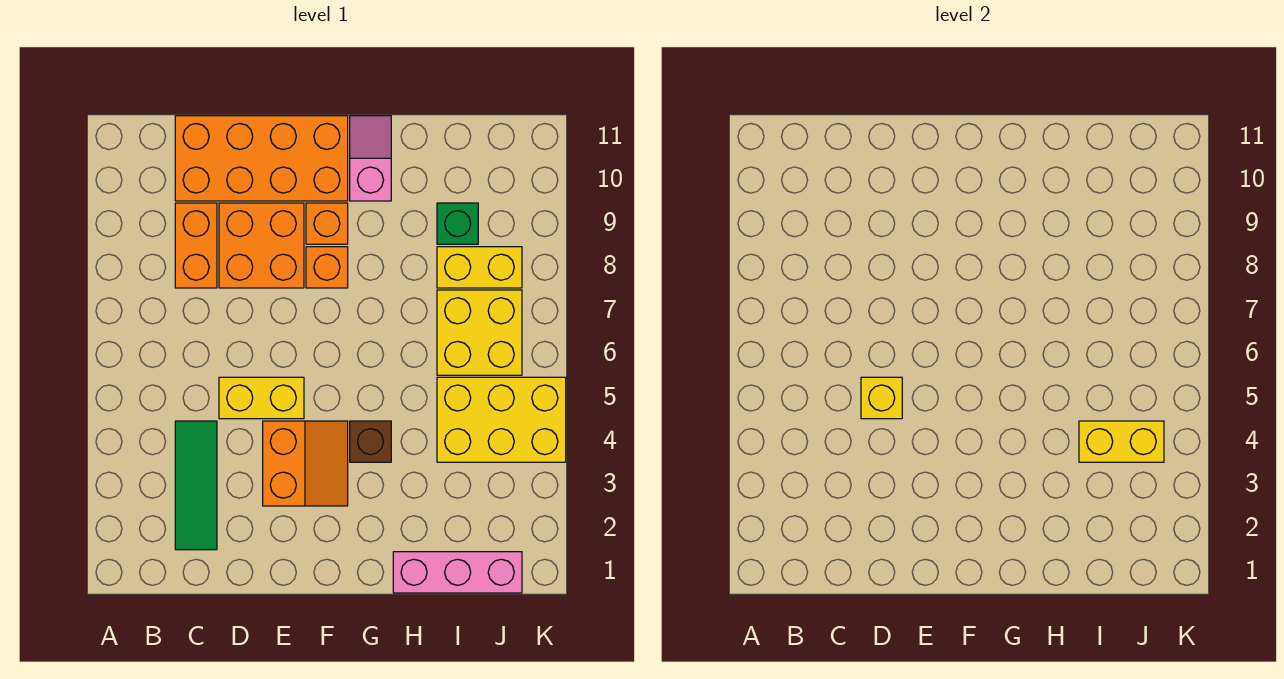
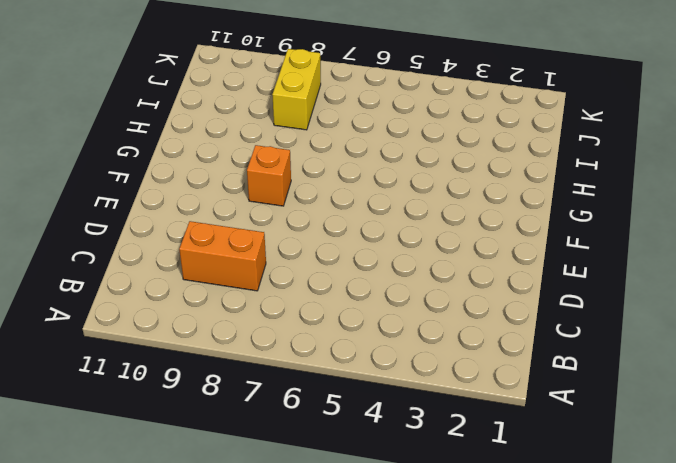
none -> green tile C2:C4 level 1
none -> orange brick C10:F11 level 1
none -> yellow brick D5:E5 level 1

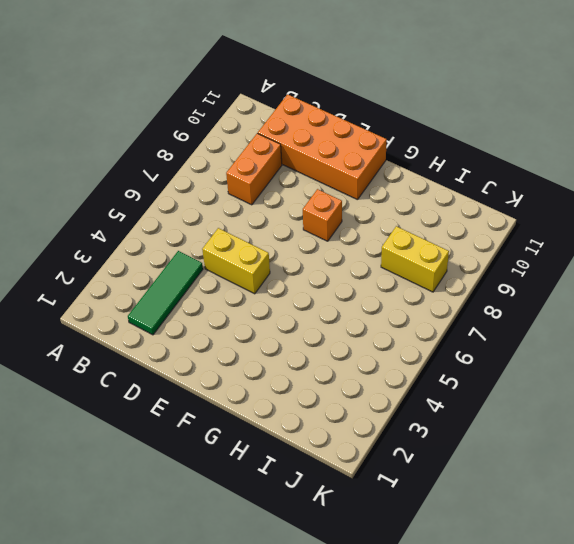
none -> orange brick D8:E9 level 1
none -> orange slope E3:F4 level 1 top E
none -> orange brick F9 level 1

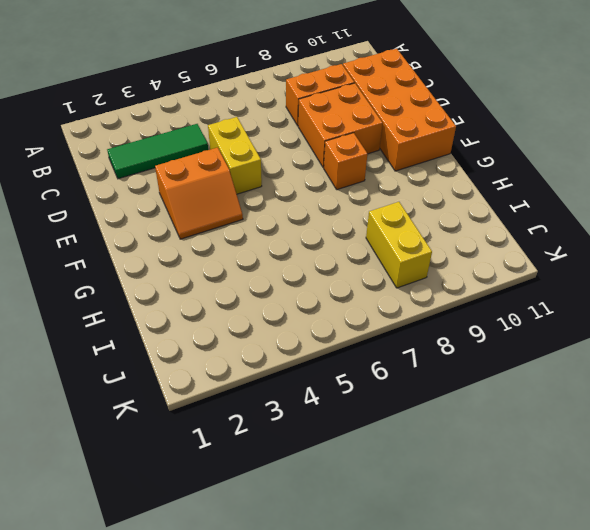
none -> orange brick F9 level 1
none -> brown brick G4 level 1
none -> pink slope G10:G11 level 1 top 10

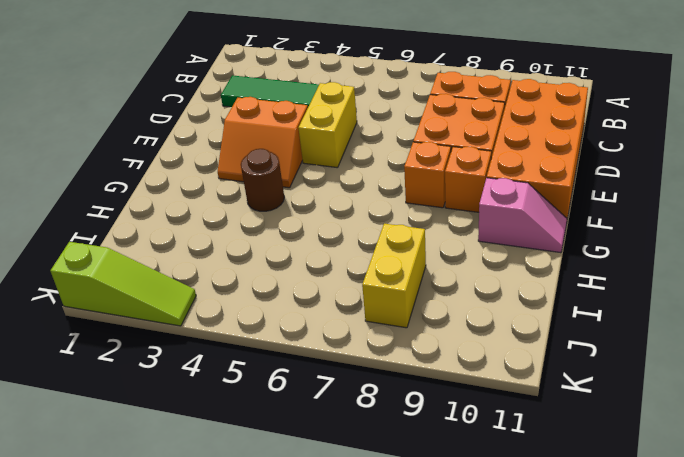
brown round brick G4 level 1 -> brown brick G4 level 1
lime slope K1:K3 level 1 top 1 -> none
none -> pink brick H1:J1 level 1
none -> yellow brick I4:K5 level 1
none -> yellow brick I6:J7 level 1

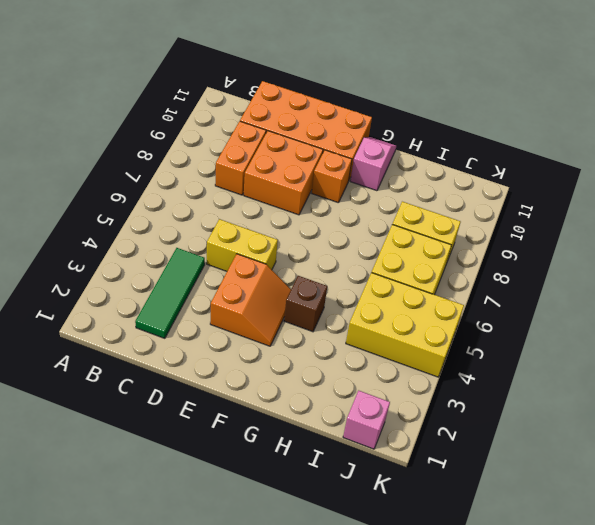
pink brick J1 level 1 -> pink brick H1:J1 level 1
none -> orange brick F8 level 1
none -> green brick I9 level 1
none -> yellow brick D5 level 2

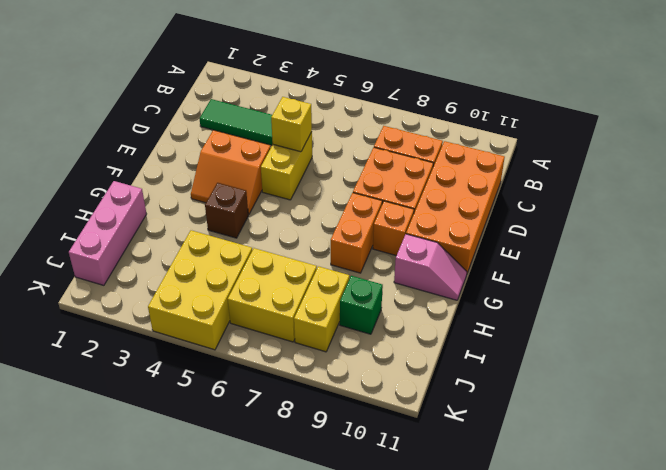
orange brick F8:G8 level 1 -> orange brick F8 level 1
none -> yellow brick I4:J4 level 2

